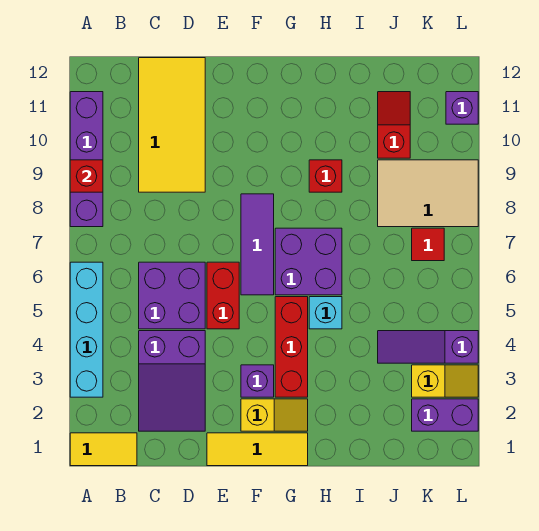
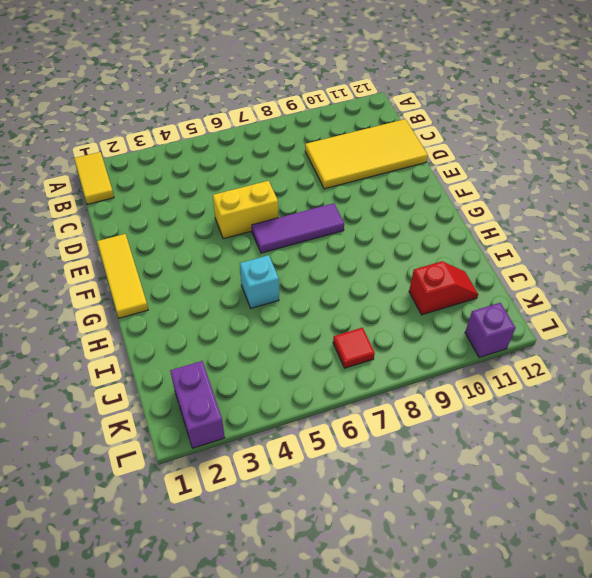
yellow brick E5:E6 level 1 -> red brick E5:E6 level 1
none -> cyan brick A3:A6 level 1
none -> purple brick A8:A11 level 1
none -> purple slope C2:D4 level 1 top 4

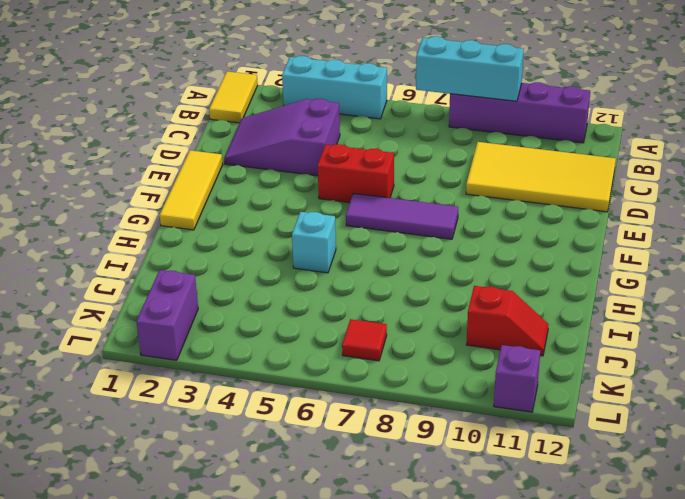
cyan brick A3:A5 level 1 -> cyan brick A3:A6 level 1
cyan brick A7:A9 level 2 -> red brick A9 level 2
none -> purple brick C5:D6 level 1
none -> yellow slope F2:G2 level 1 top F
none -> purple brick F3 level 1

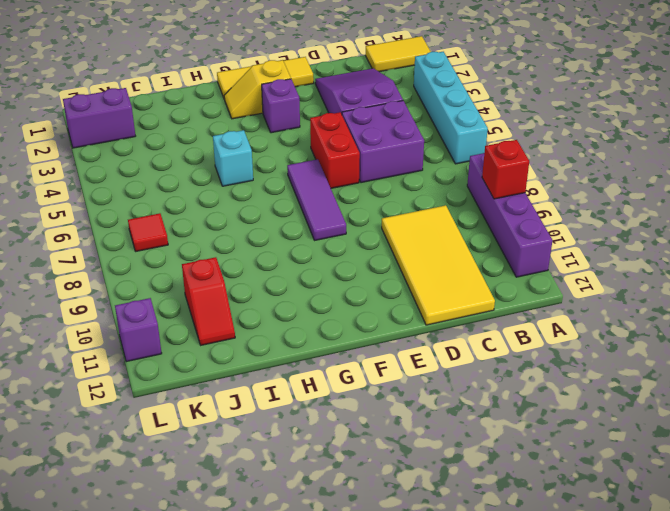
none -> red brick G3:G5 level 1
none -> purple brick G6:H7 level 1
none -> red brick H9 level 1

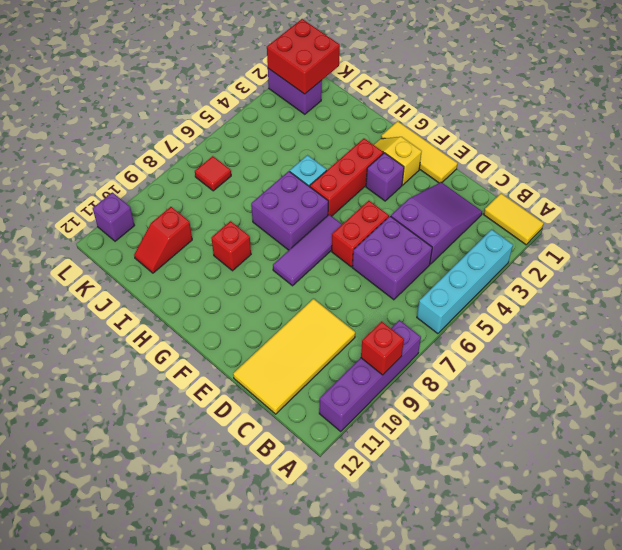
red brick K1:L2 level 2 -> none
none -> purple slope J4:L4 level 1 top L
none -> tan tile J8:L9 level 1
none -> yellow slope K3:L3 level 1 top K

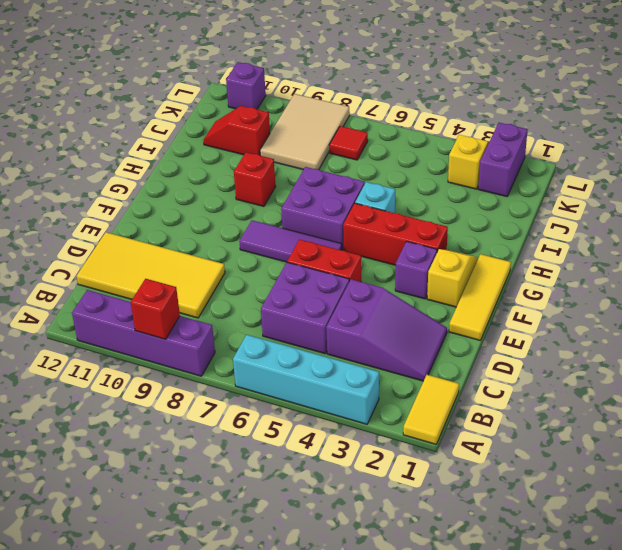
none -> purple slope J4:L4 level 1 top L

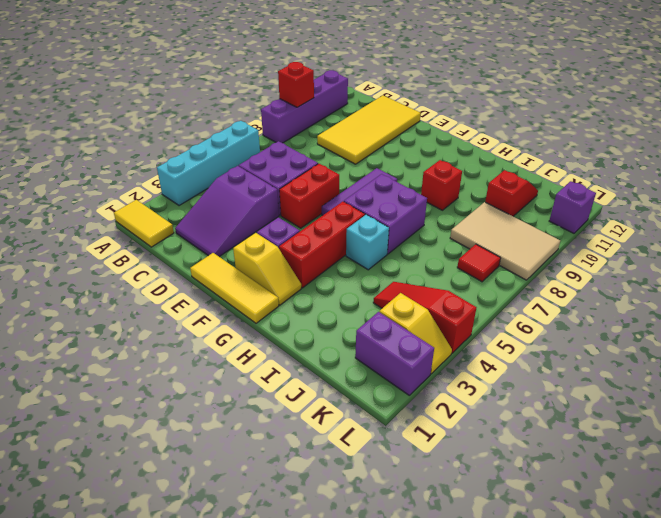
red slope J4:L4 level 1 top L -> purple slope J4:L4 level 1 top L

